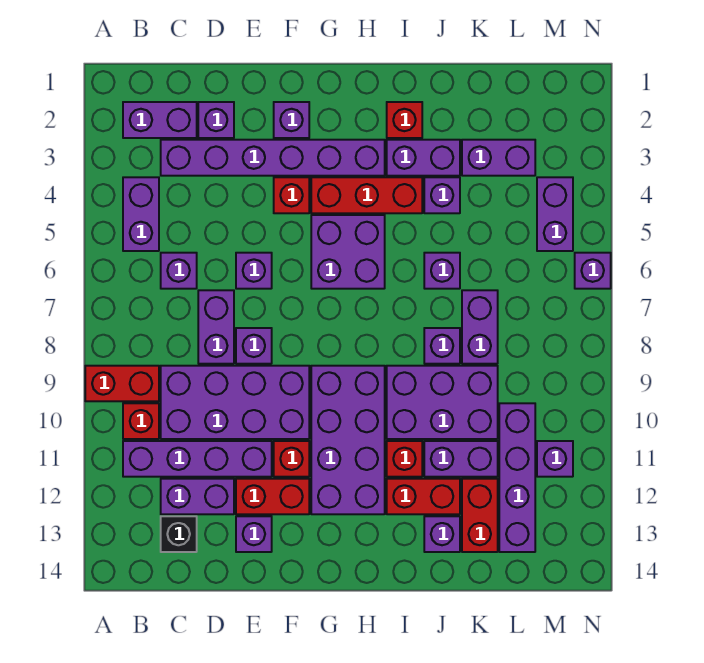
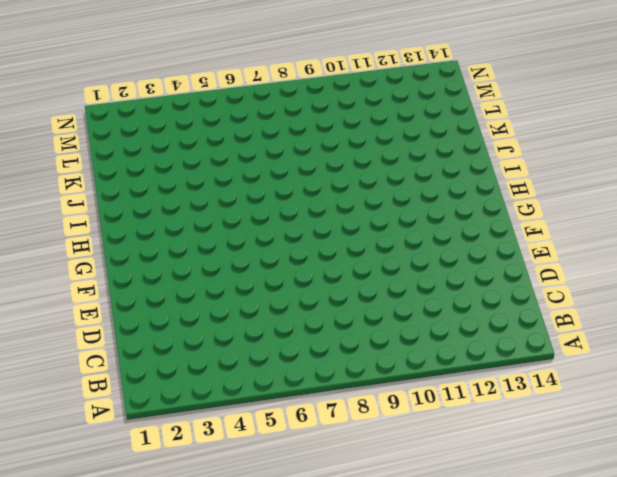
none -> red brick A9:B9 level 1
none -> purple brick B2:C2 level 1
none -> purple brick B4:B5 level 1
none -> red brick B10 level 1

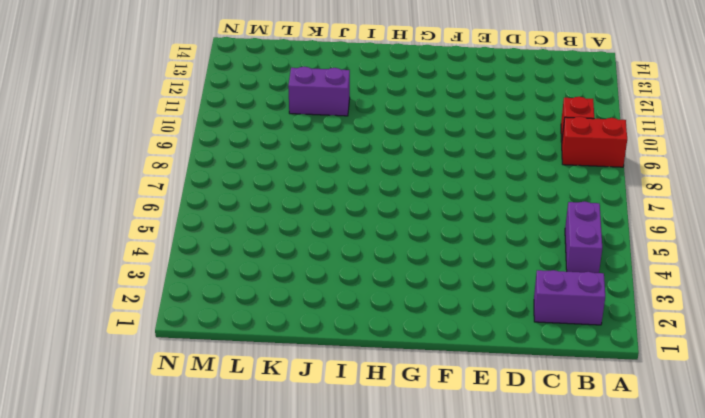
none -> purple brick B11:E11 level 1
none -> purple brick C3:H3 level 1
none -> purple brick C6 level 1
none -> purple brick C9:F10 level 1

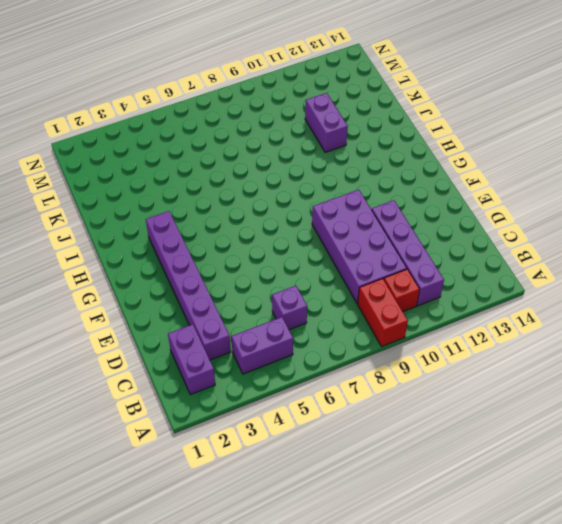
none -> purple brick C12:D12 level 1
none -> black brick C13 level 1
none -> purple brick D2 level 1
none -> purple brick D7:D8 level 1

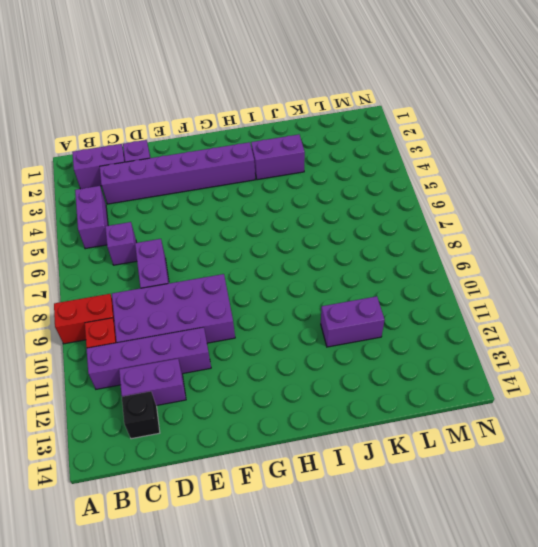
none -> purple brick E6 level 1
none -> purple brick E8 level 1
none -> red brick E12:F12 level 1
none -> purple brick E13 level 1

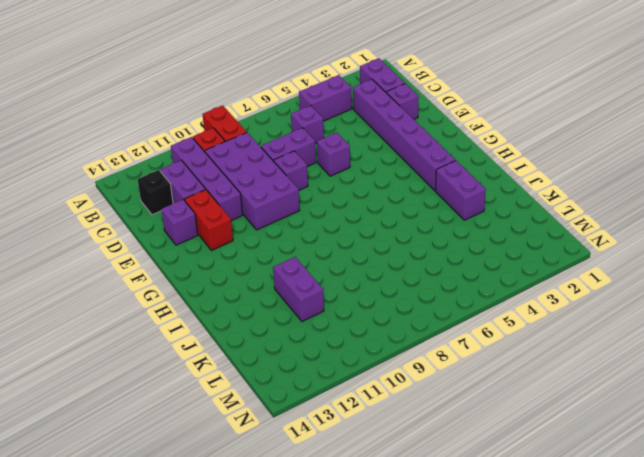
none -> purple brick F2 level 1
none -> red brick F4 level 1
none -> red brick F11 level 1
none -> red brick G4:I4 level 1

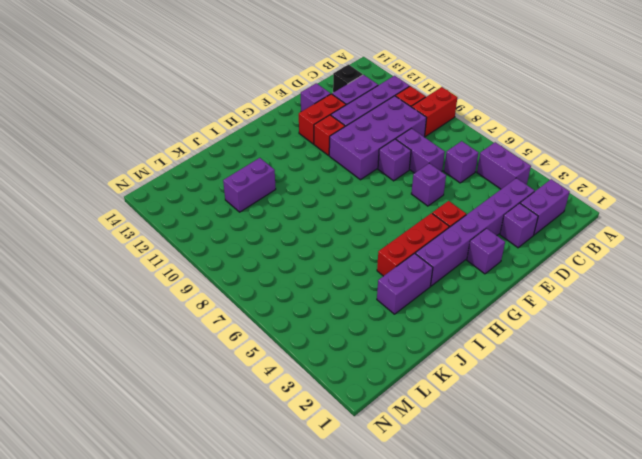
none -> purple brick G5:H6 level 1
none -> purple brick G9:H12 level 1
none -> red brick I2 level 1
none -> purple brick I9:K10 level 1

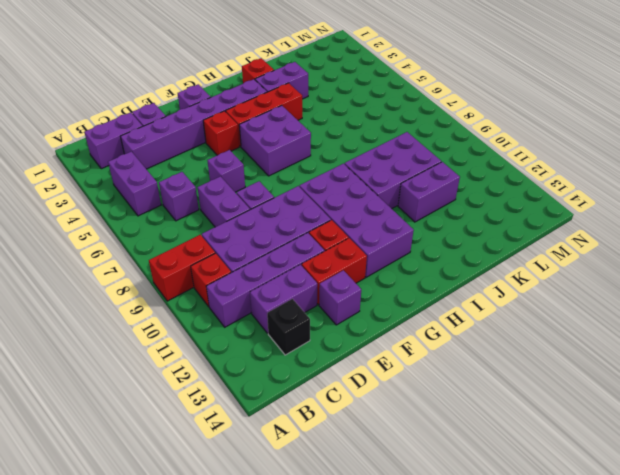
none -> red brick I11 level 1
none -> red brick I12:J12 level 1
none -> purple brick J4 level 1
none -> purple brick J6 level 1

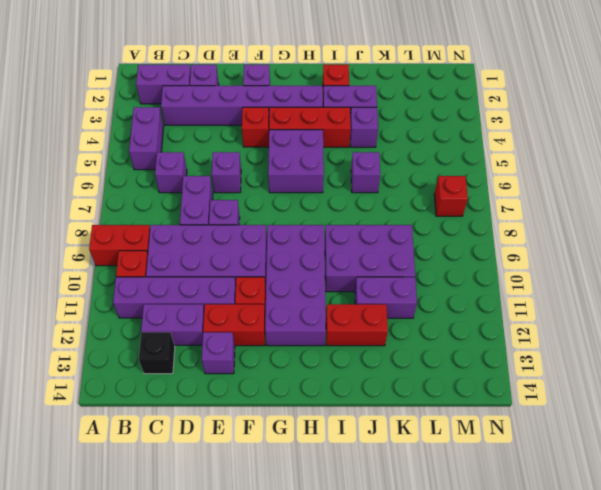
red brick M7 level 1 -> red brick I11 level 1
none -> purple brick J8 level 1
none -> purple brick J13 level 1
none -> purple brick K3:L3 level 1
none -> purple brick K7:K8 level 1

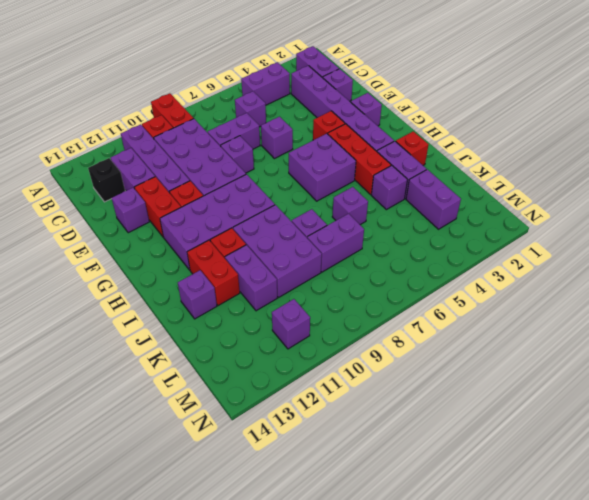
none -> red brick K12:K13 level 1
none -> purple brick L10:L13 level 1
none -> purple brick M4:M5 level 1
none -> purple brick N6 level 1

